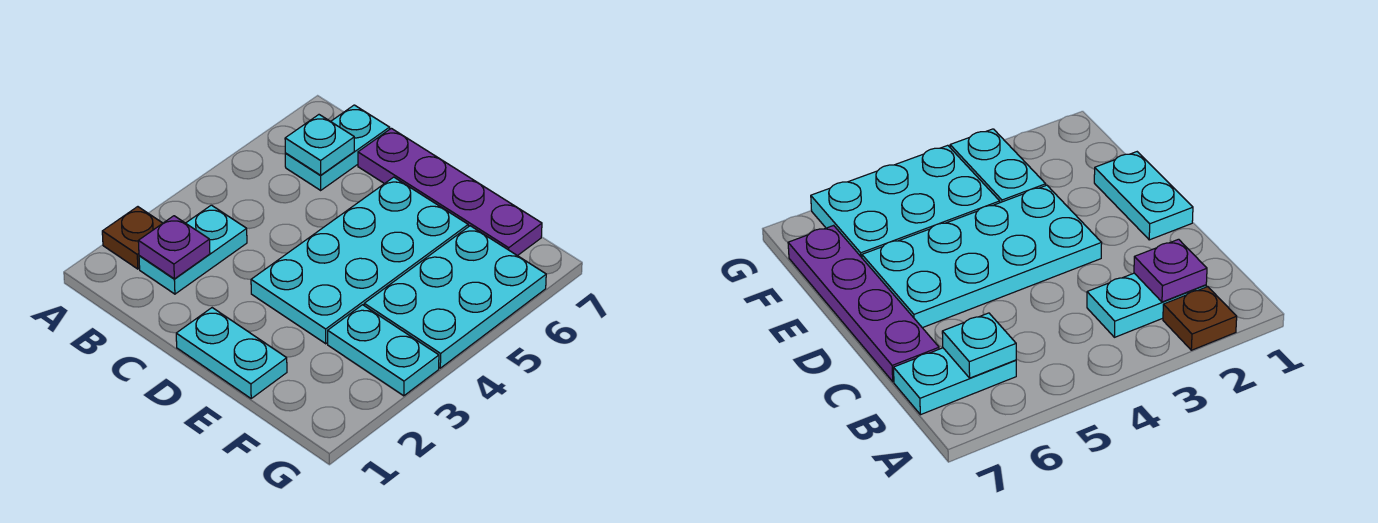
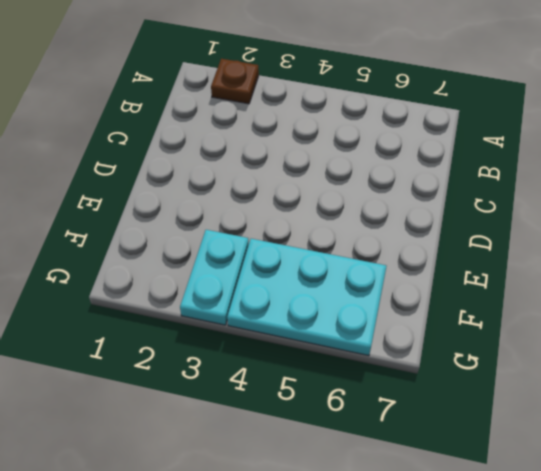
none -> cyan plate B2:B3 level 1
none -> cyan plate B6:B7 level 1

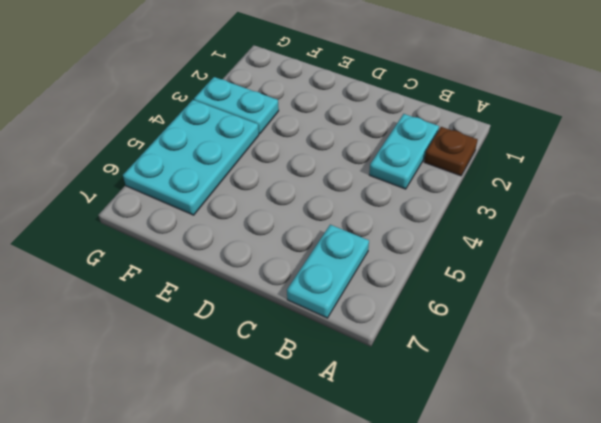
none -> purple plate C7:F7 level 1
none -> cyan plate D1:E1 level 1

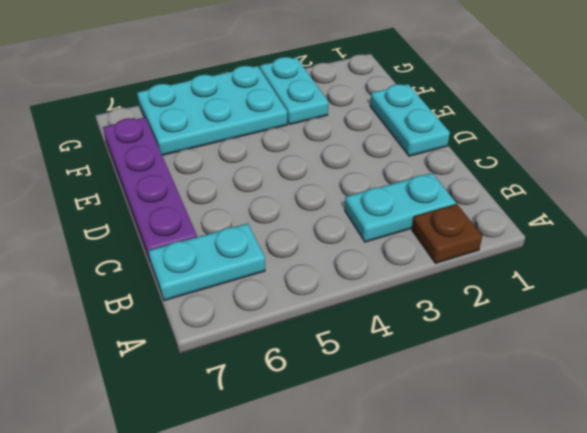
none -> cyan plate D3:E6 level 1
none -> purple plate B2 level 2

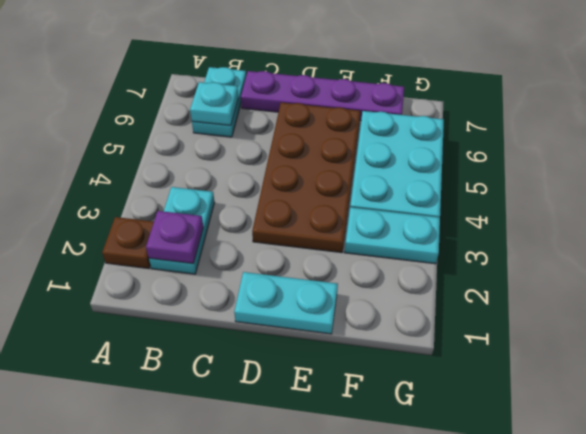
brown plate D3:E6 level 1 -> cyan plate D3:E6 level 1

